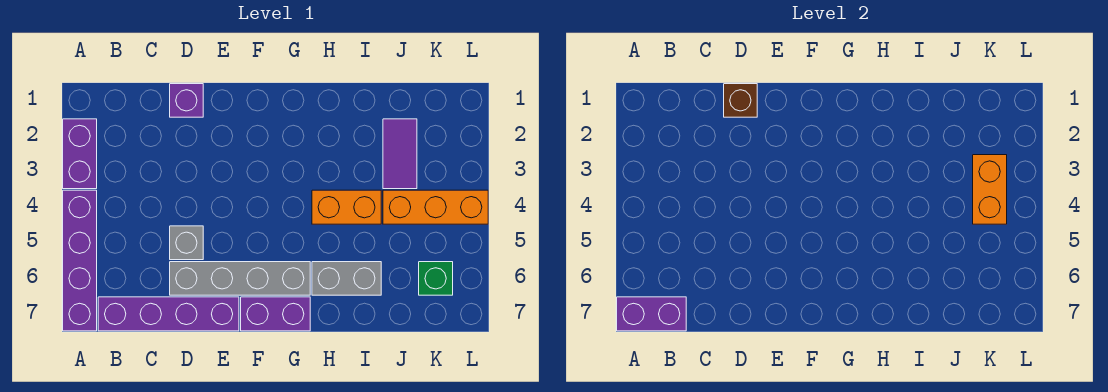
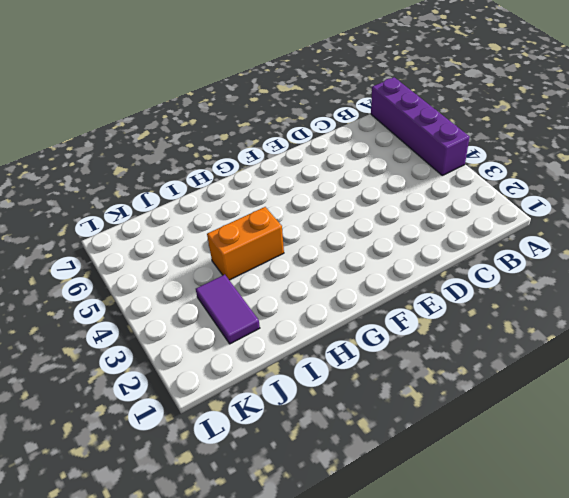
none -> purple brick A2:A3 level 1
none -> purple brick B7:E7 level 1
none -> purple brick D1 level 1

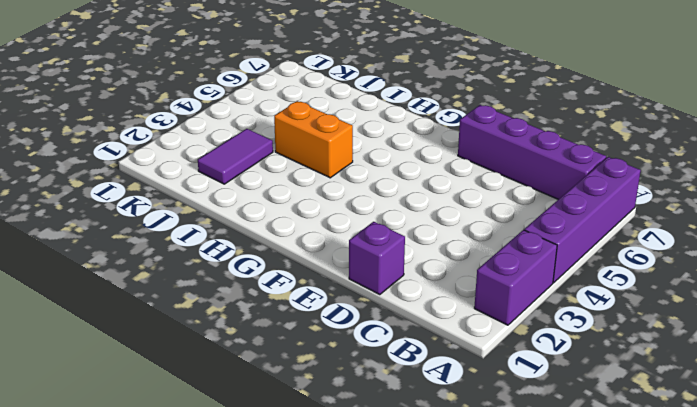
none -> grey brick D5 level 1
none -> grey brick D6:G6 level 1
none -> purple brick F7:G7 level 1

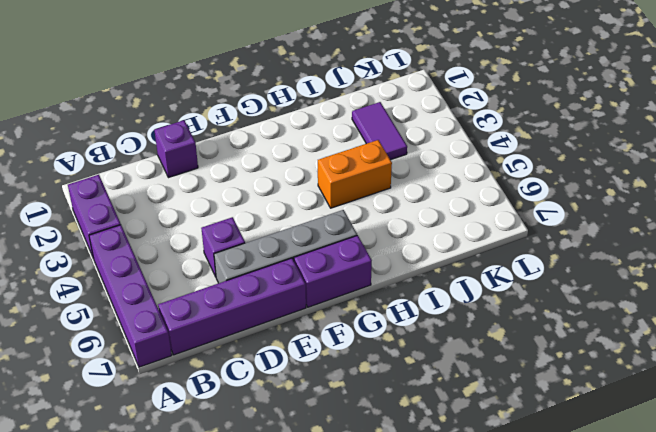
purple brick D5 level 1 -> grey brick D5 level 1
none -> grey brick H6:I6 level 1
none -> orange brick J4:L4 level 1
none -> green brick K6 level 1

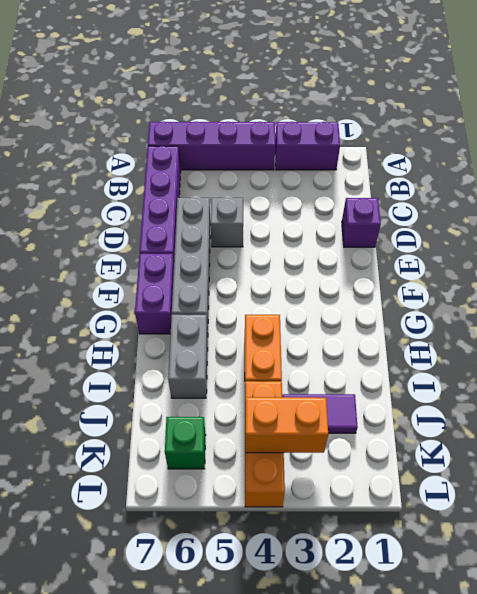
none -> purple brick A7:B7 level 2
none -> brown brick D1 level 2

